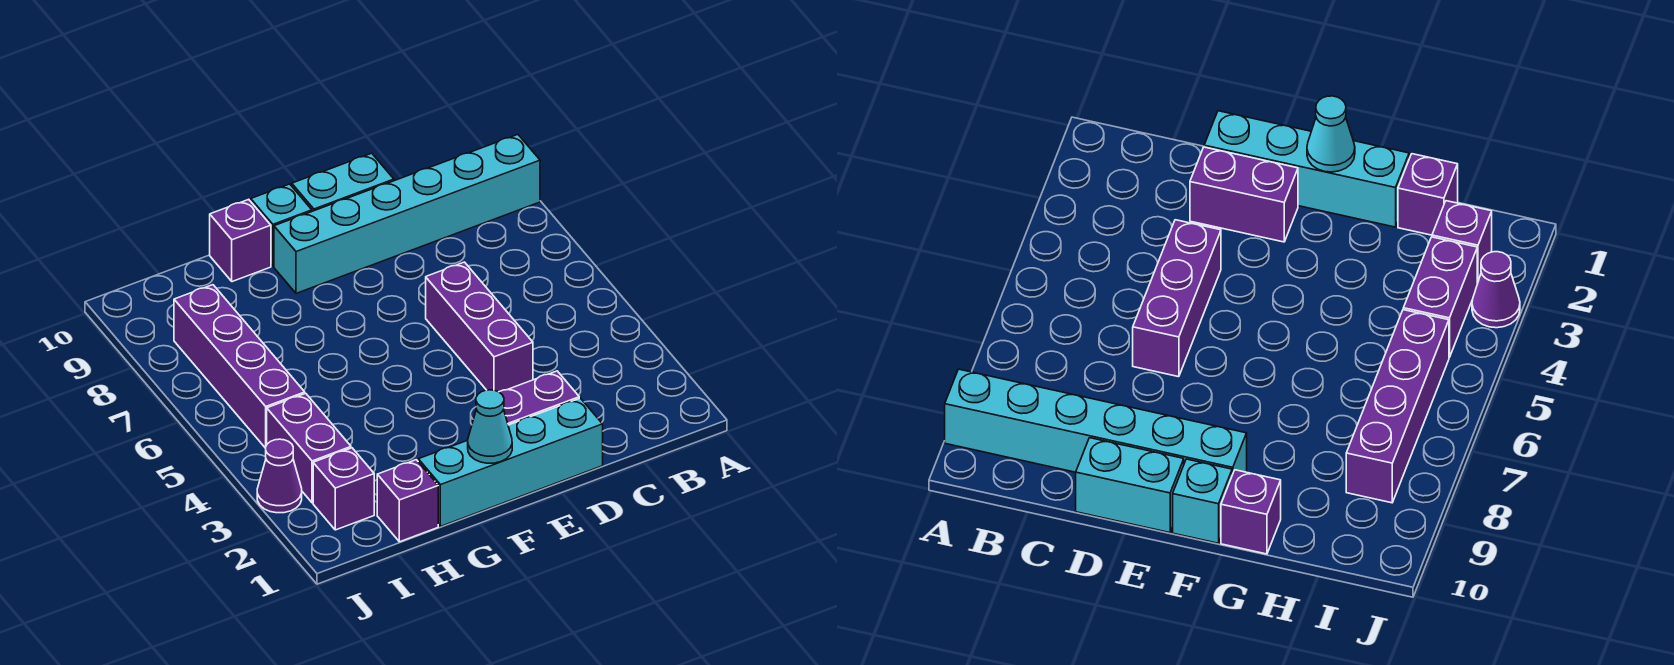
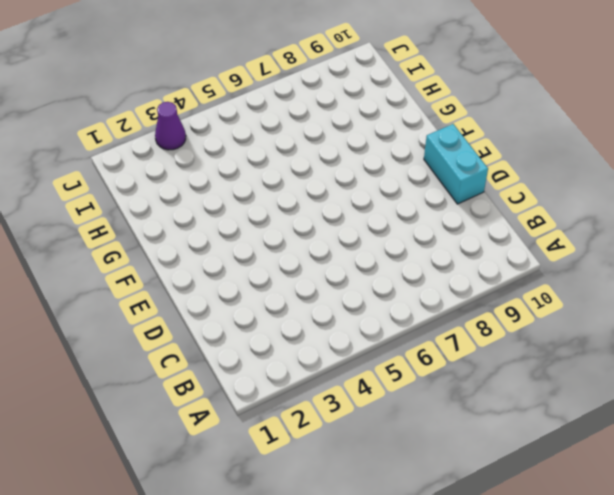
none -> cyan brick A9:F9 level 1
none -> cyan brick D1:G1 level 1
none -> purple brick D2:E2 level 1

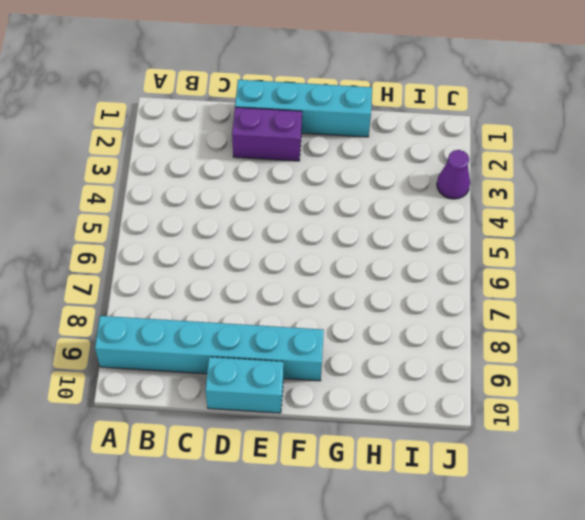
none -> purple brick D4:D6 level 1
none -> cyan brick F10 level 1
none -> purple brick G10 level 1

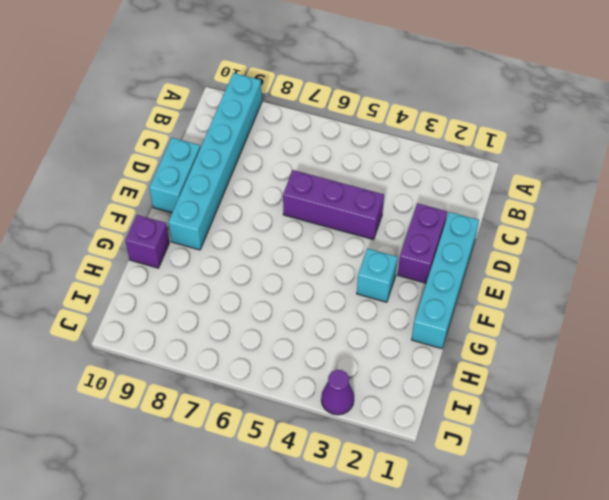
cyan brick F3 level 1 -> cyan brick F10 level 1
none -> purple brick H1 level 1
none -> purple brick I2 level 1
none -> purple brick I3:I4 level 1

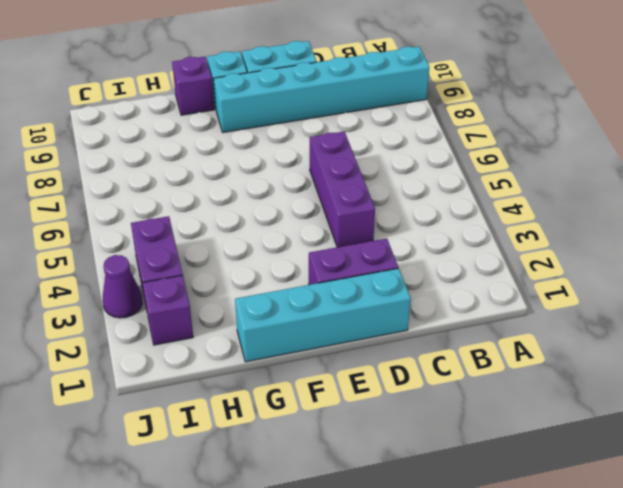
none -> purple brick H1 level 1
none -> purple brick I5:I8 level 1
none -> cyan cone F1 level 2

